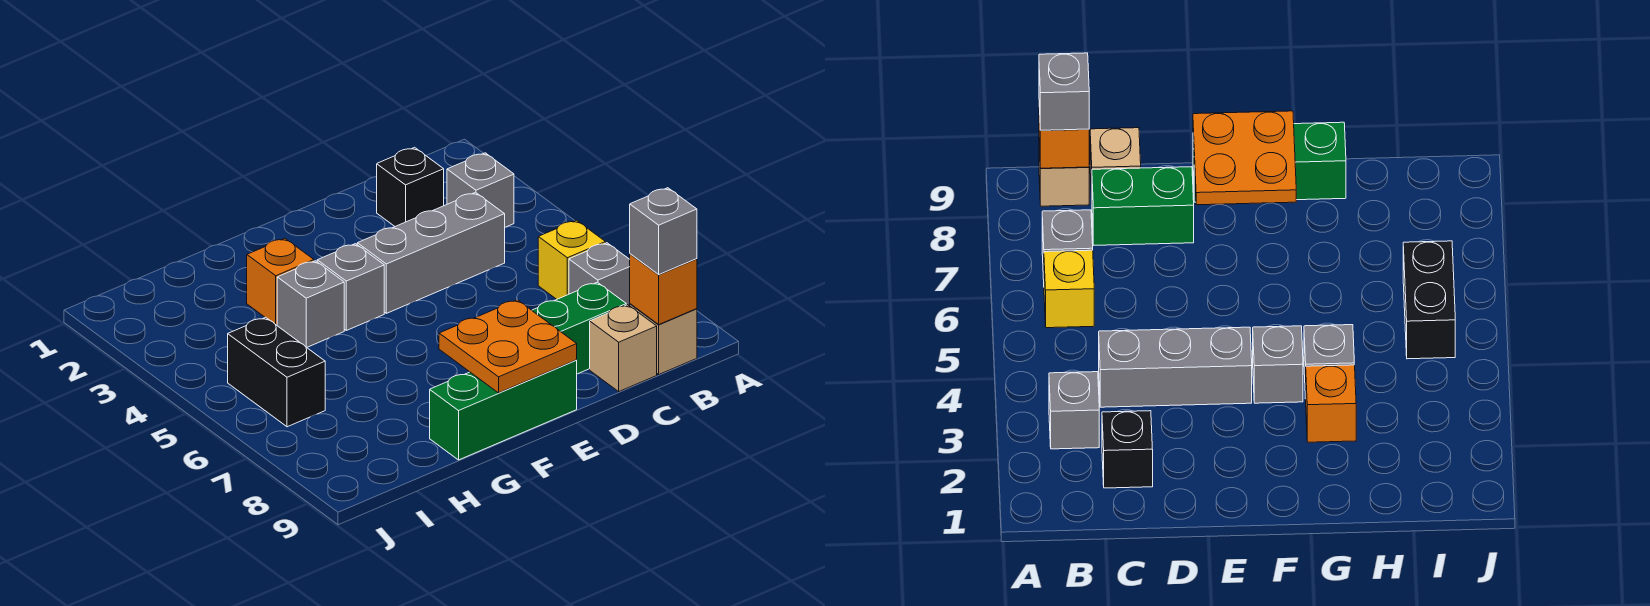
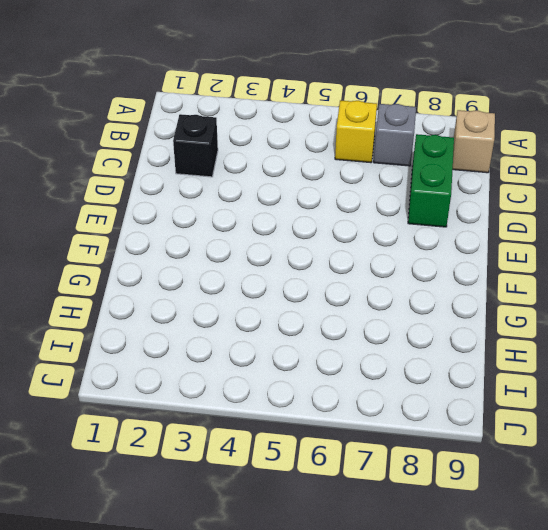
none -> grey brick B3 level 1
none -> grey brick C4:E4 level 1
none -> tan brick C9 level 1

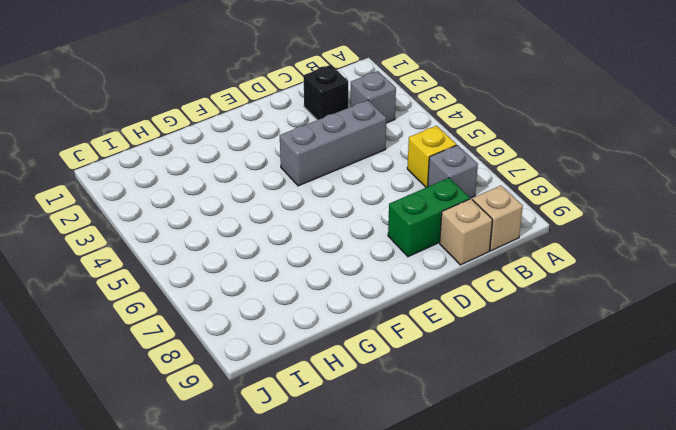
none -> green brick E9:G9 level 1
none -> grey brick F4 level 1
none -> orange brick G3 level 1

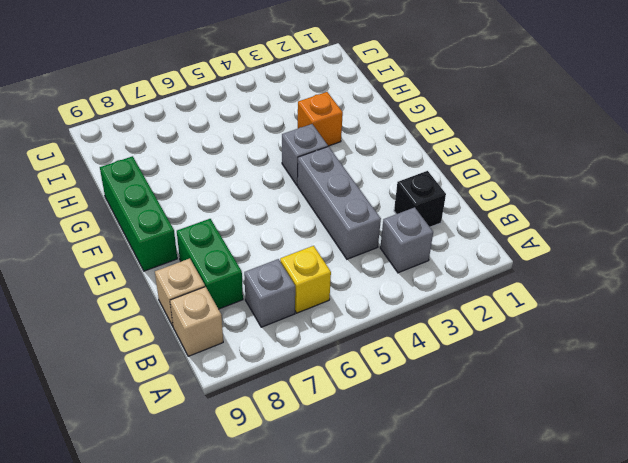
none -> grey brick G4 level 1
none -> black brick I5:I6 level 1
none -> orange brick B9 level 2

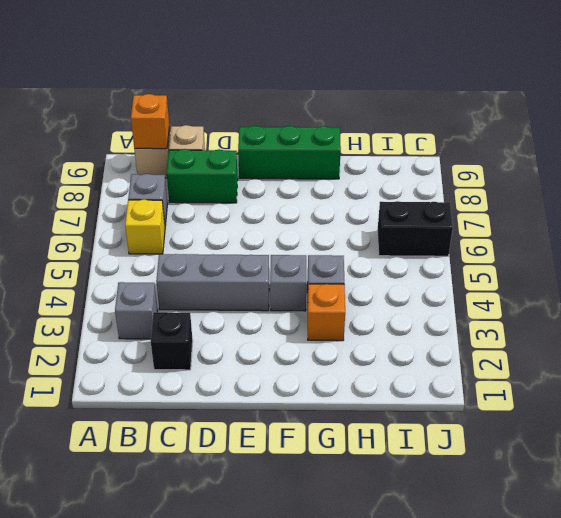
black brick I6:J6 level 1 -> black brick I5:I6 level 1
none -> orange plate E8:F9 level 2
none -> grey brick B9 level 3

